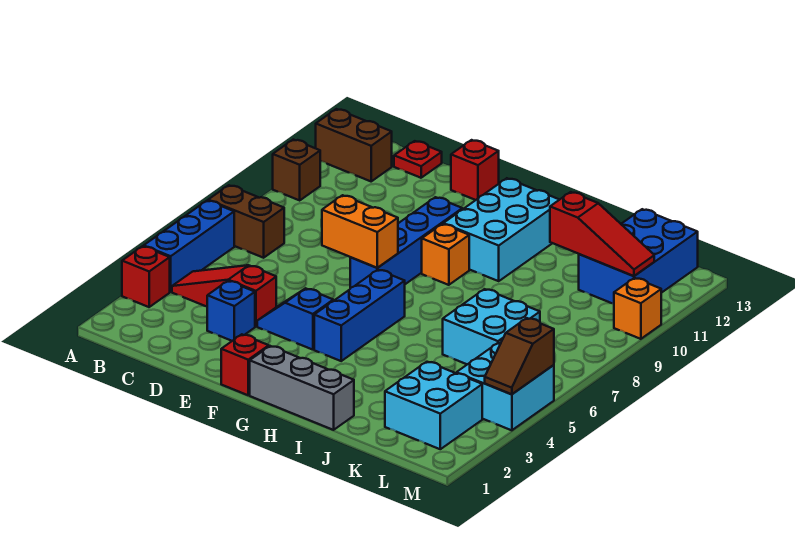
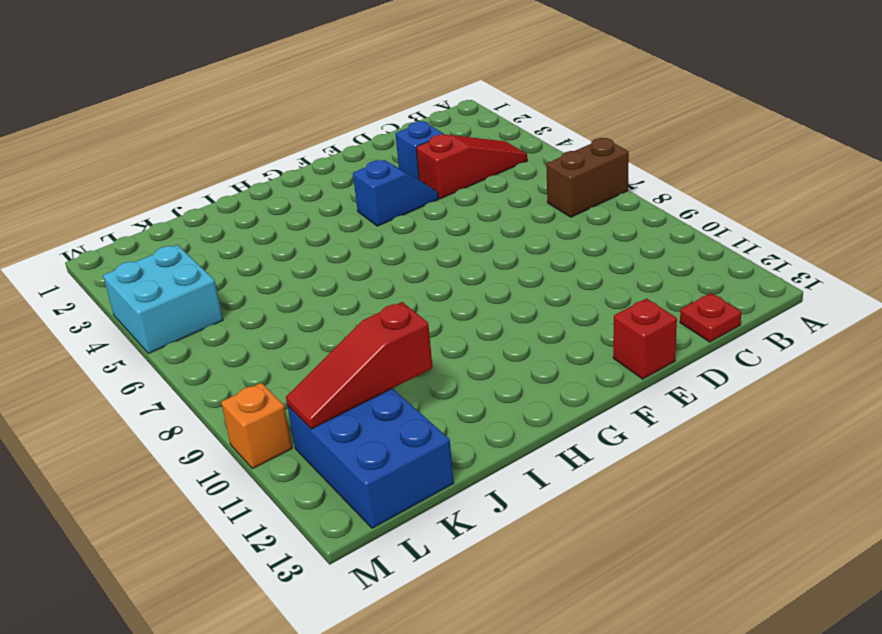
none -> red brick A3 level 1
none -> blue brick A4:A6 level 1
none -> brown brick A10 level 1

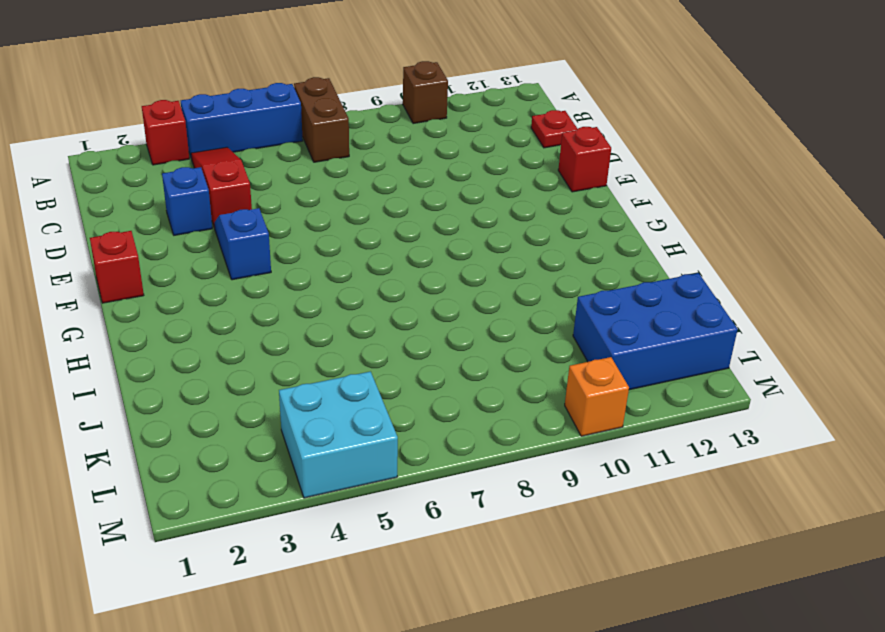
none -> brown brick A12:B12 level 1
none -> blue brick F7:F10 level 1
none -> grey brick G1:I1 level 1

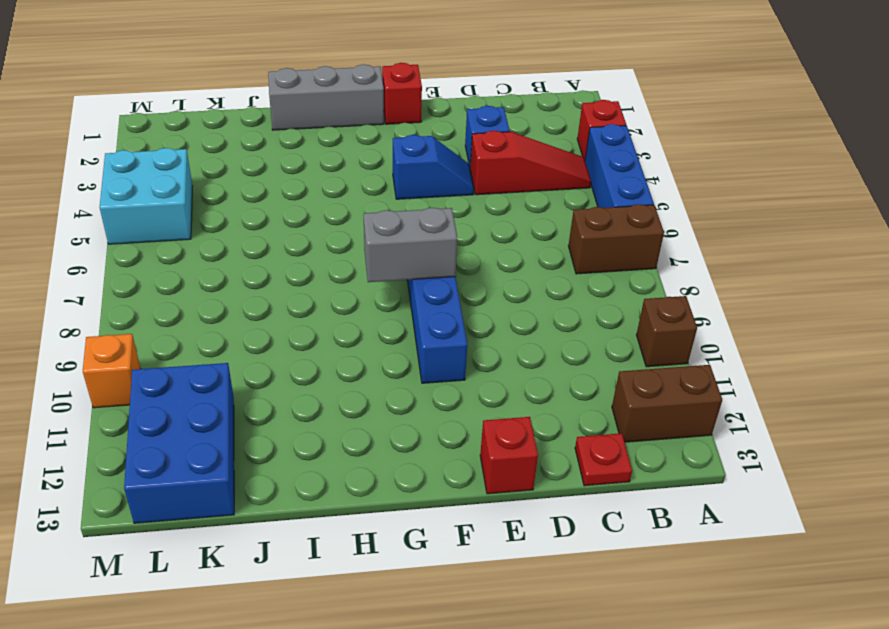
grey brick F8:G8 level 2 -> none
none -> blue brick G4:G6 level 1
none -> orange brick G9 level 1
none -> cyan brick G10:H12 level 1

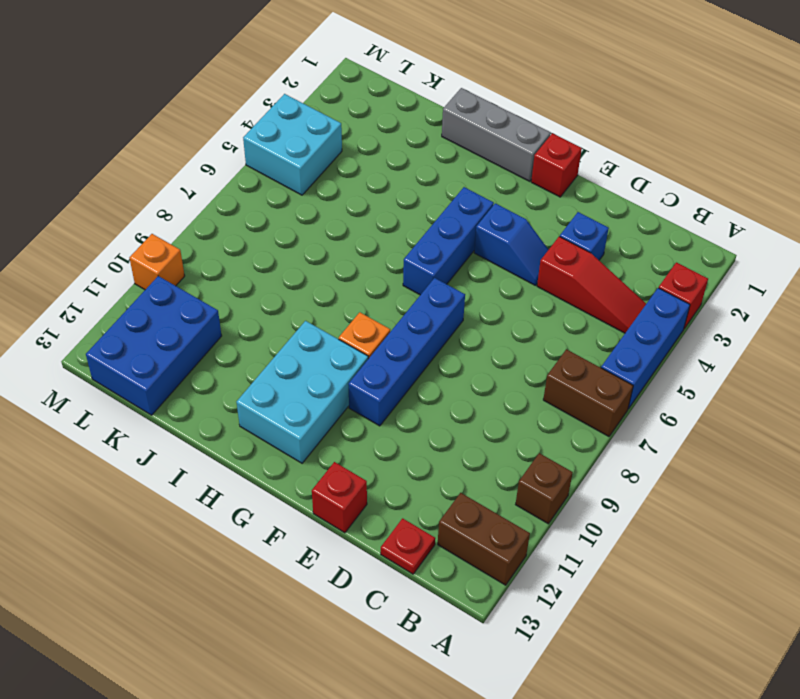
none -> cyan brick J6:K7 level 1
none -> cyan brick K2:L3 level 1
none -> orange brick E7:F7 level 2

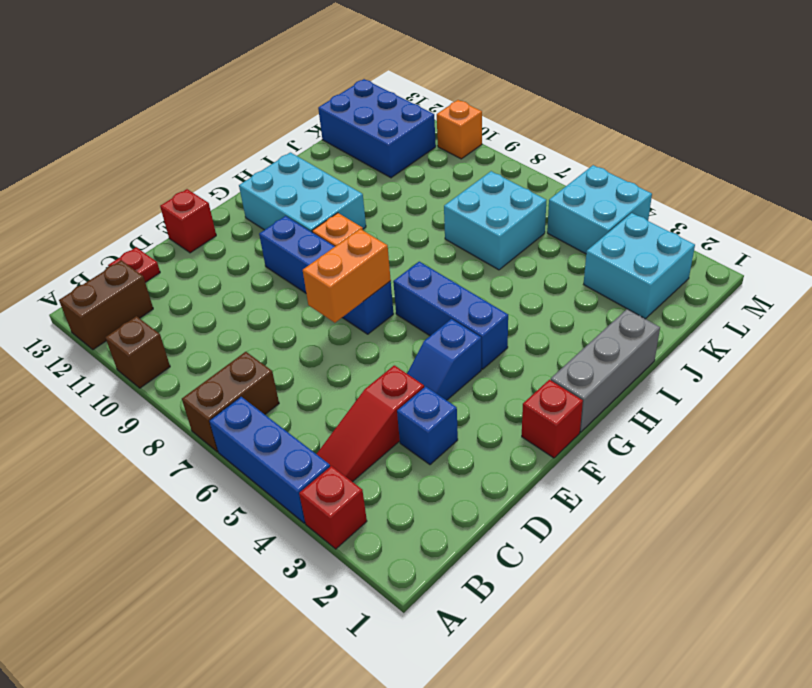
none -> red slope J11:L11 level 2 top J
none -> brown slope M4:M5 level 2 top 5

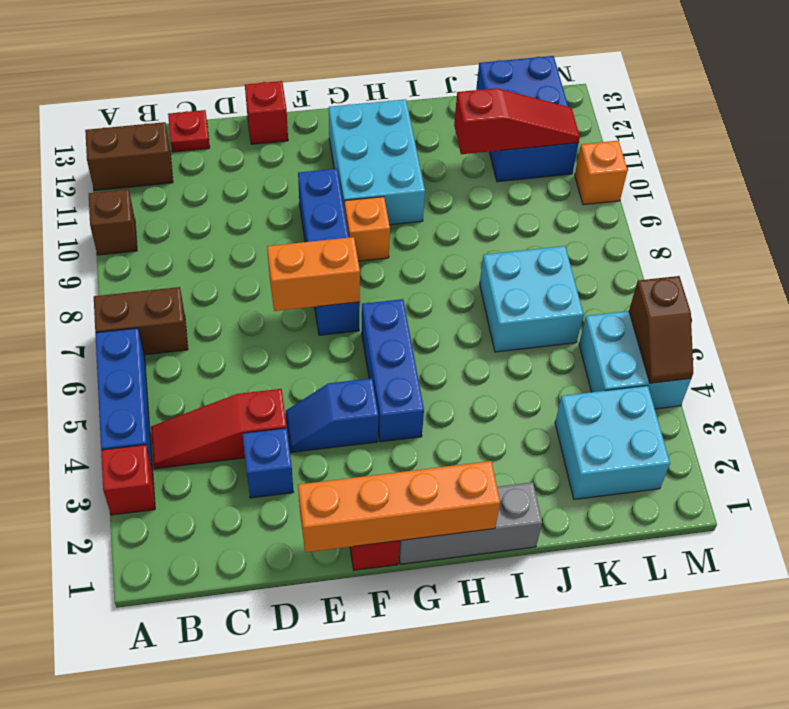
orange brick E1:H1 level 2 -> none

